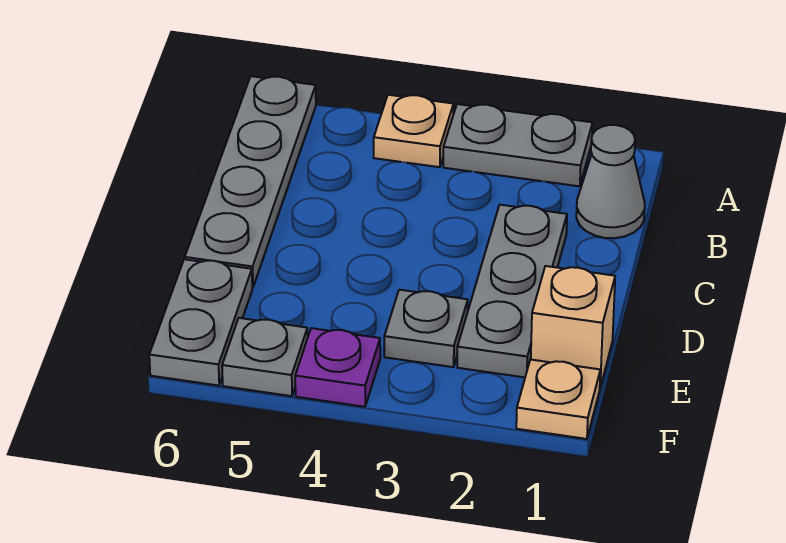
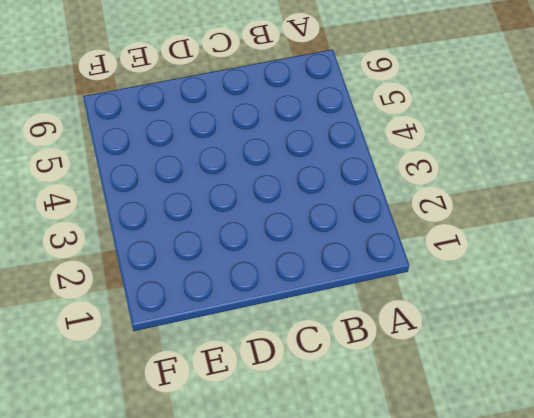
none -> grey plate A2:A3 level 1
none -> tan plate A4 level 1

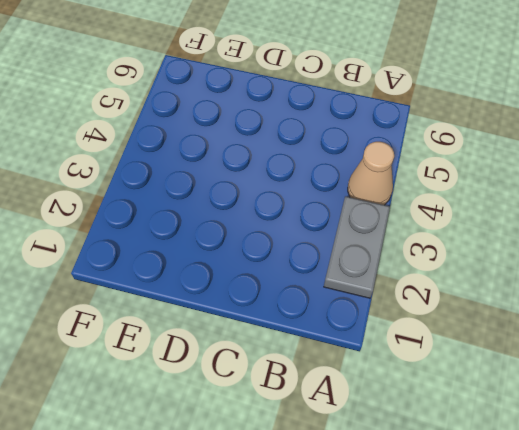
tan cone A4 level 1 -> tan plate A4 level 1
none -> grey plate A6:D6 level 1
none -> grey cone B1 level 1

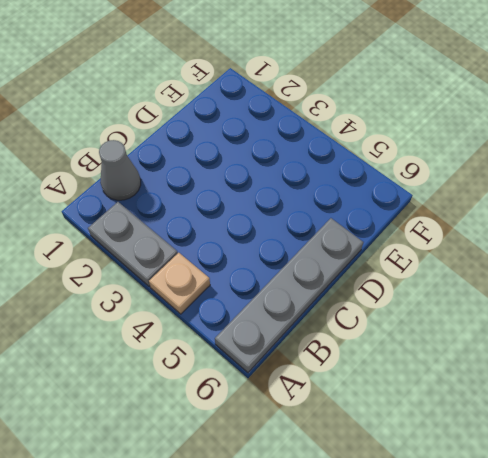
none -> grey plate C2:E2 level 1
none -> tan brick E1 level 1

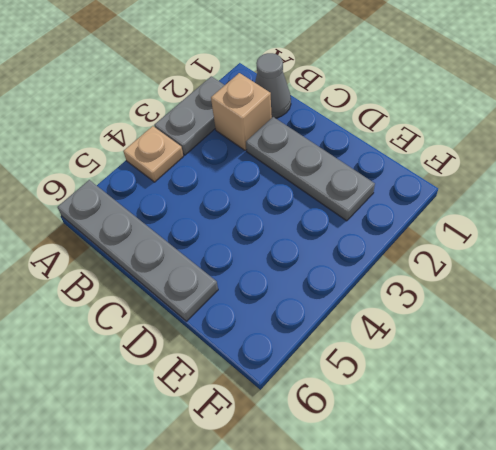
tan brick B2 level 1 -> tan brick E1 level 1
none -> grey plate E3 level 1
none -> grey plate E6:F6 level 1

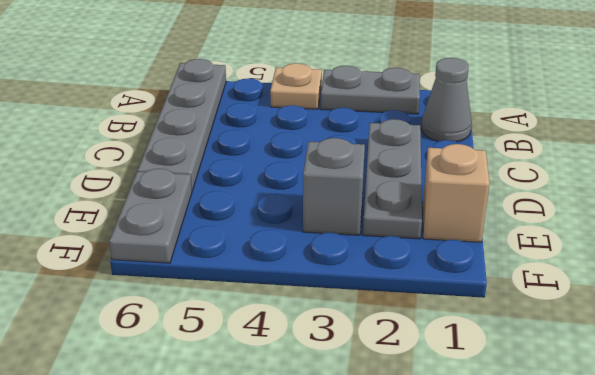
grey brick E3 level 1 -> grey plate E3 level 1
none -> tan plate F1 level 1
none -> purple plate F4 level 1

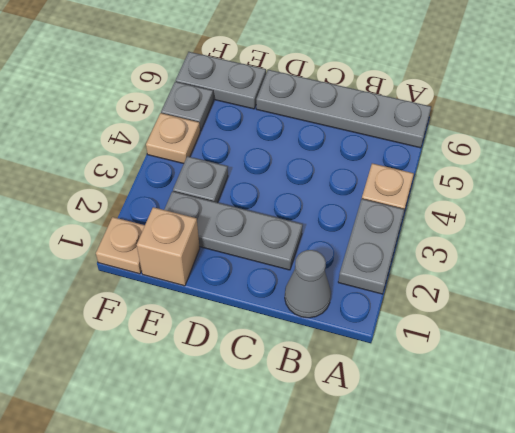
tan plate F4 level 1 -> purple plate F4 level 1

